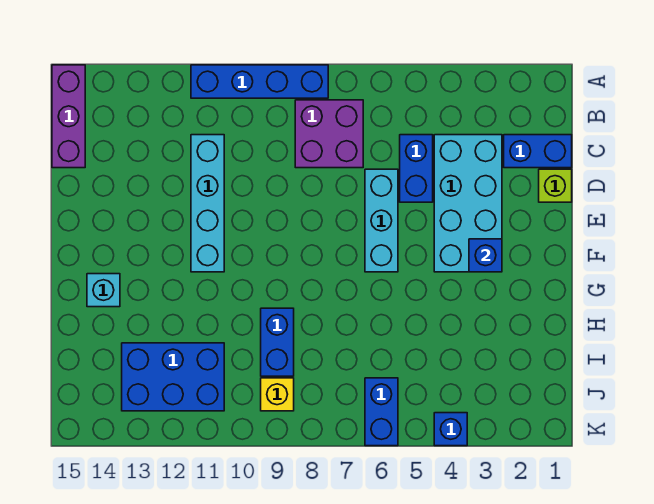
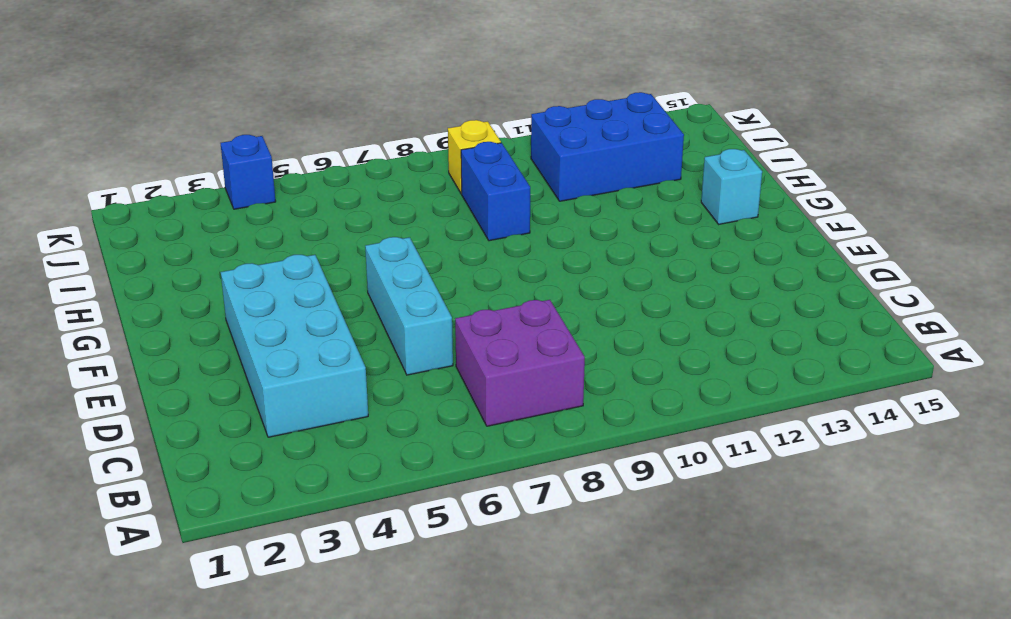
none -> blue brick A8:A11 level 1
none -> purple brick A15:C15 level 1
none -> blue brick C1:C2 level 1

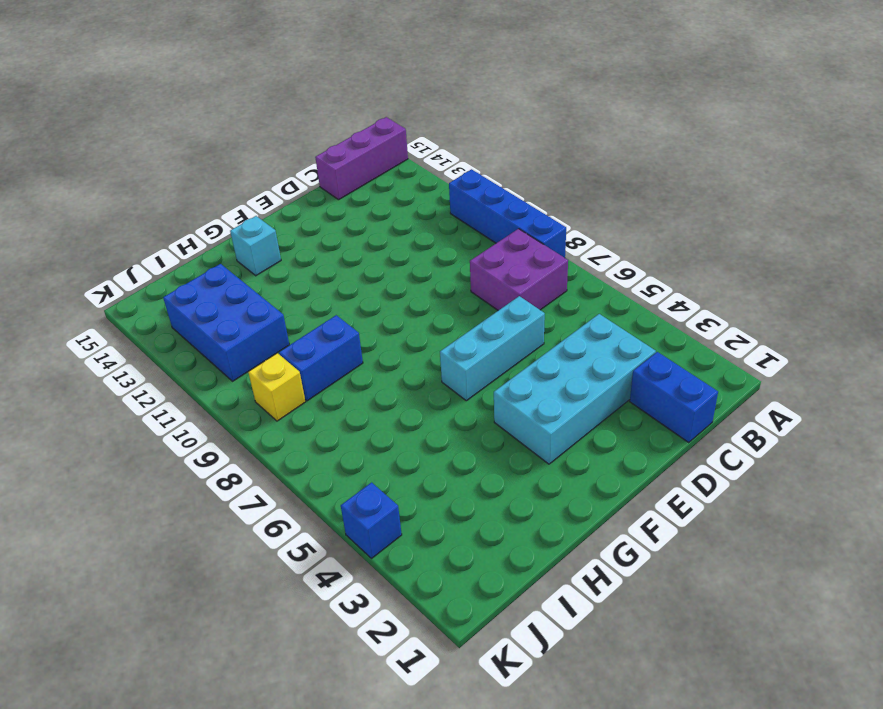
none -> blue brick C5:D5 level 1
none -> cyan brick C11:F11 level 1
none -> lime brick D1 level 1

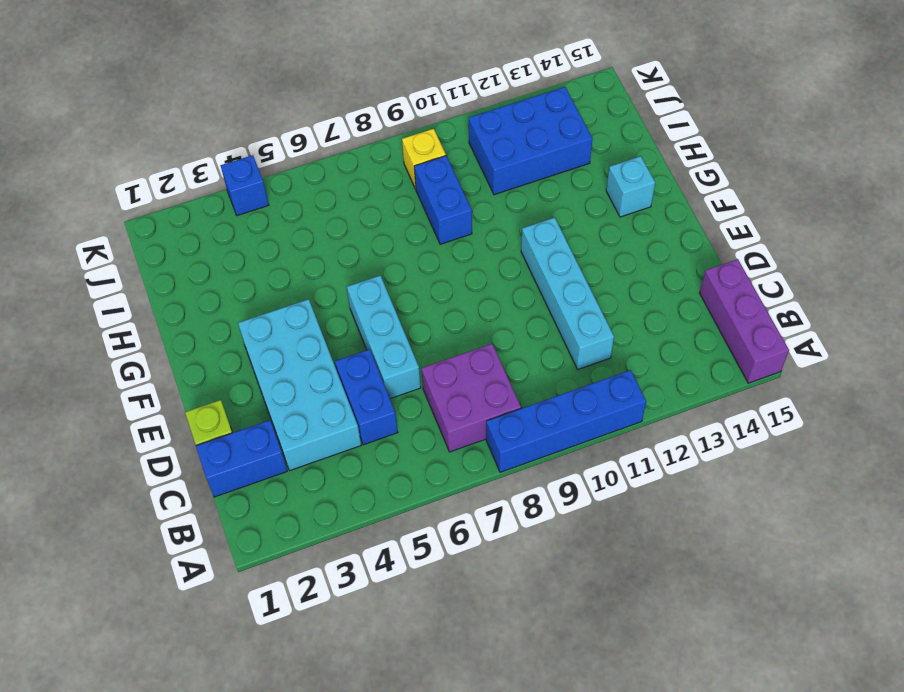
none -> blue brick J6:K6 level 1
none -> blue brick F3 level 2

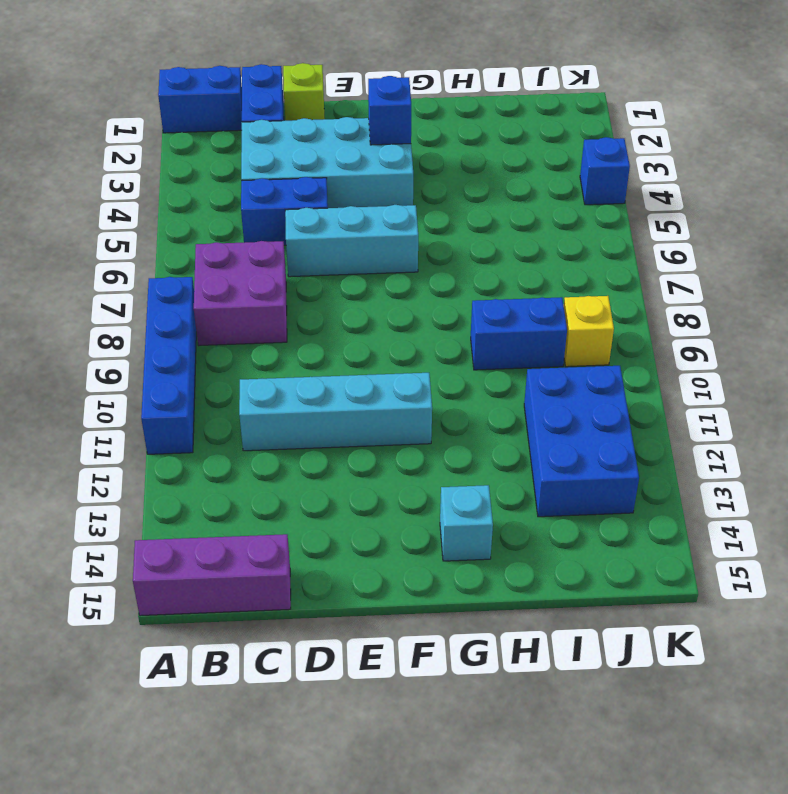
blue brick A1:B1 level 1 -> blue brick J6:K6 level 1

